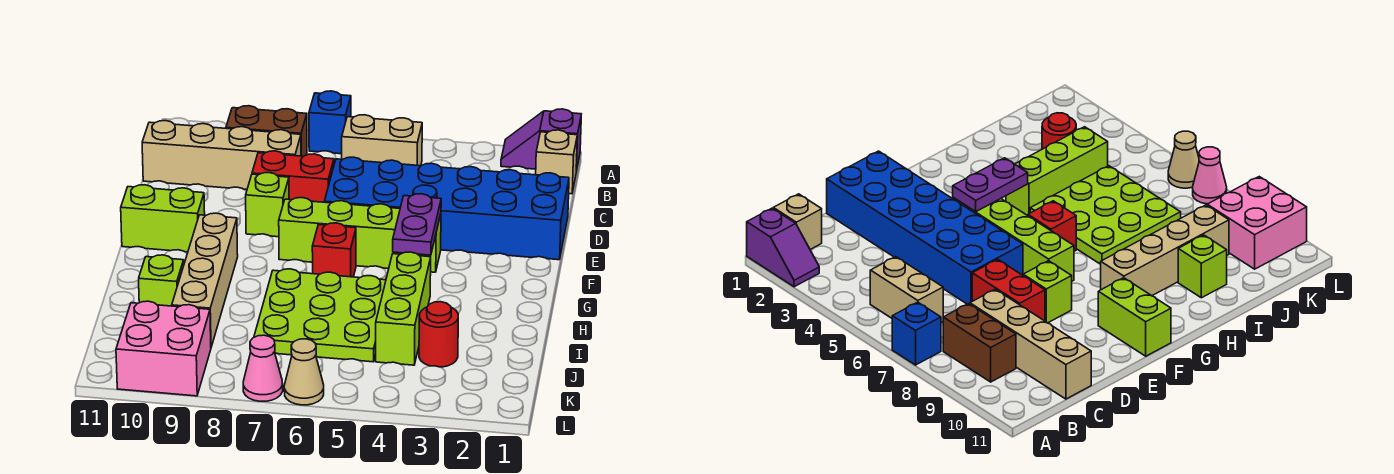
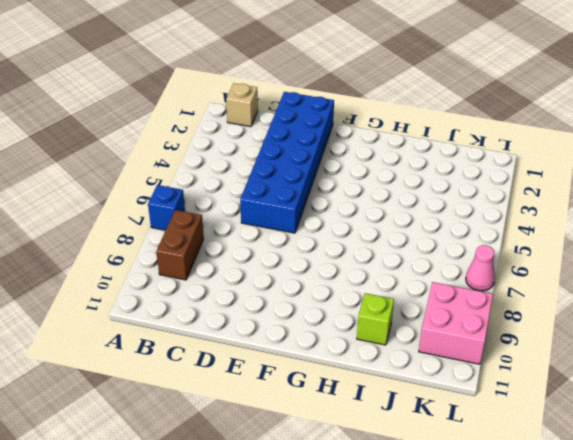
none -> purple slope A1:A2 level 1 top 1
none -> tan brick B5:B6 level 1
none -> tan brick C8:C11 level 1

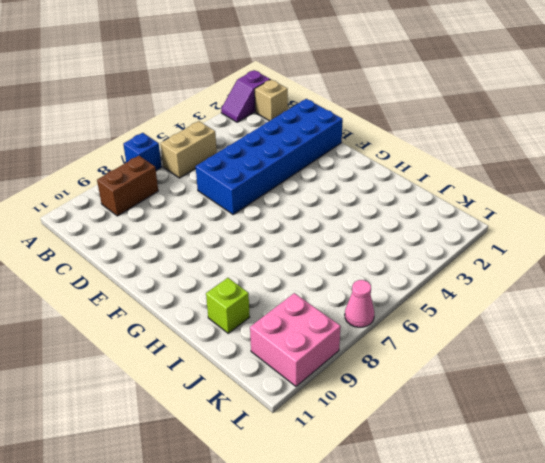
none -> tan brick C8:C11 level 1
none -> red brick D7:D8 level 1
none -> lime brick E8 level 1

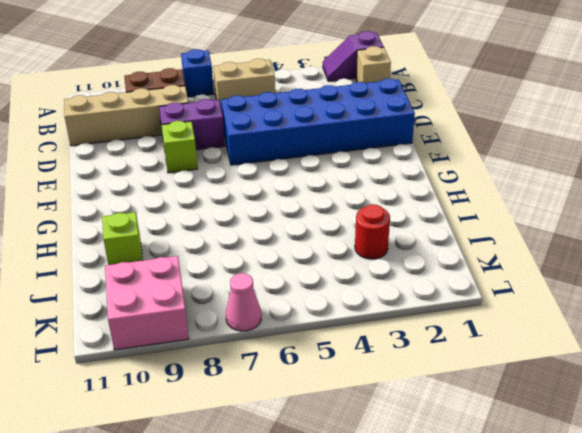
purple brick D7:D8 level 1 -> red brick D7:D8 level 1
none -> lime brick F4:F7 level 1
none -> lime brick F10:F11 level 1
none -> red brick G6 level 1

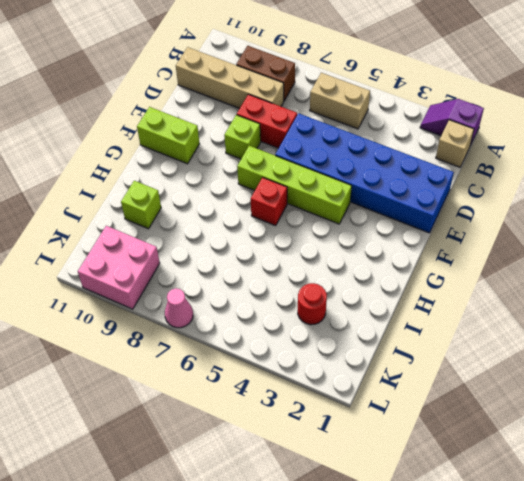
none -> blue brick A7 level 1
none -> tan brick G9:J9 level 1
none -> lime brick H4:J4 level 1

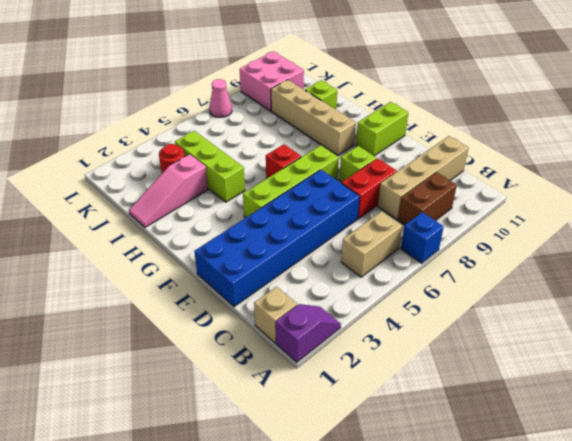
pink slope I1:I3 level 1 top 3 -> none
none -> lime plate H5:J7 level 1
none -> tan cone L6 level 1
none -> purple plate F4:G4 level 2

